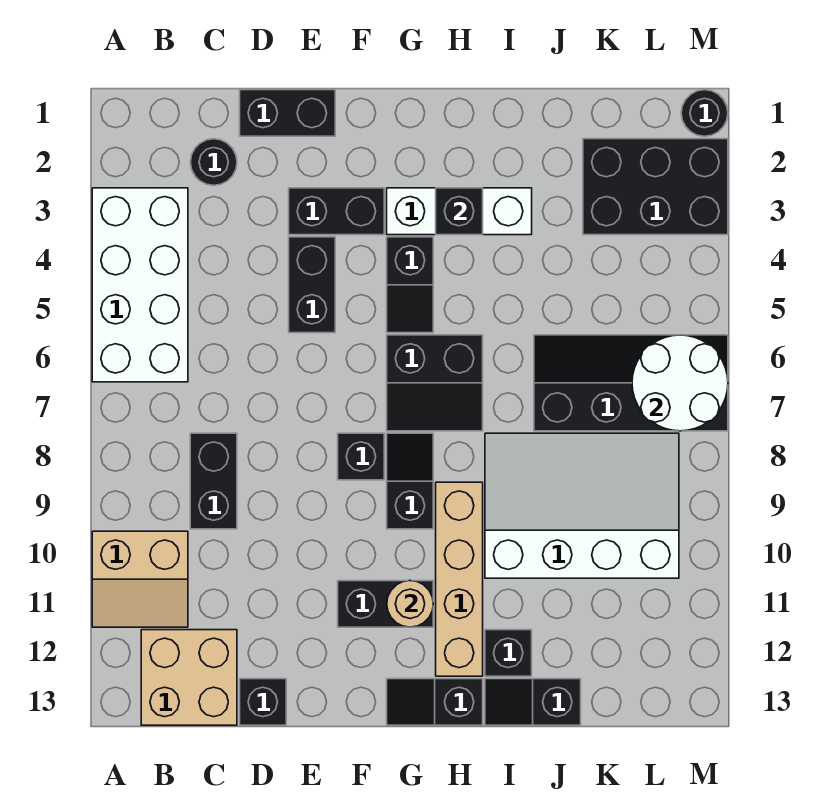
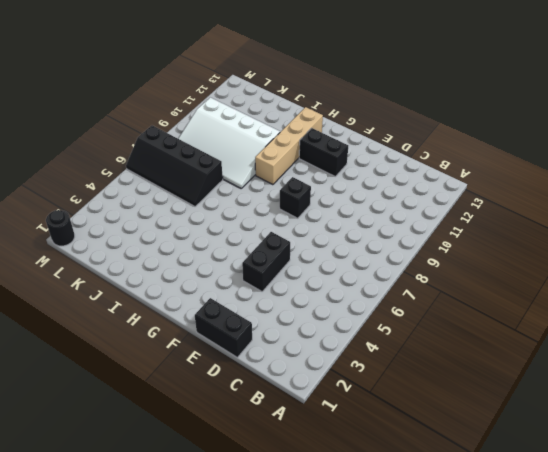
none -> white brick A3:B6 level 1
none -> tan slope A10:B11 level 1 top 10
none -> tan brick B12:C13 level 1

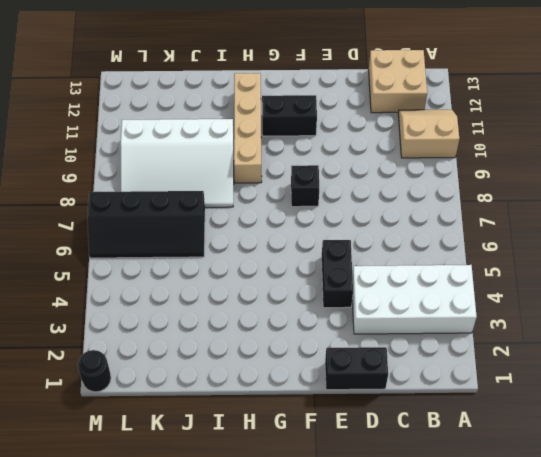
white brick A3:D4 level 1 -> white brick A3:B6 level 1
none -> black round brick C2 level 1
none -> black brick C8:C9 level 1
none -> black brick D13 level 1

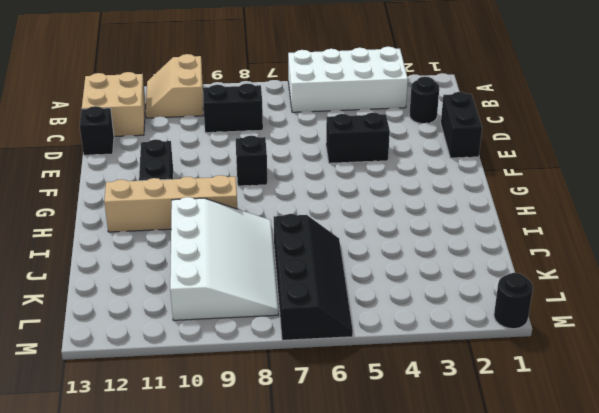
none -> black brick E3:F3 level 1
none -> white brick G3:I3 level 1
none -> black slope G4:G5 level 1 top 4

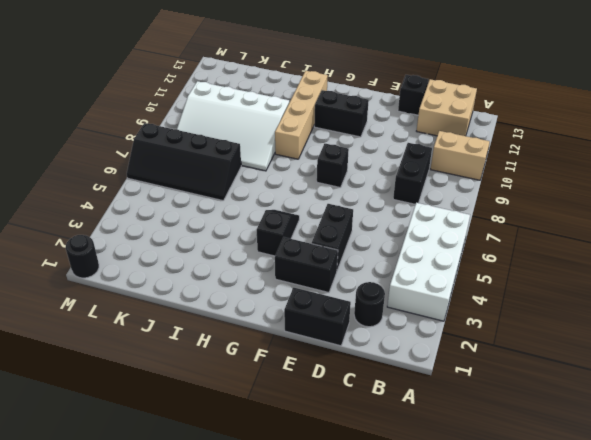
none -> white brick G3:I3 level 1
none -> black slope G6:H7 level 1 top 6
none -> black slope G8:G9 level 1 top 9

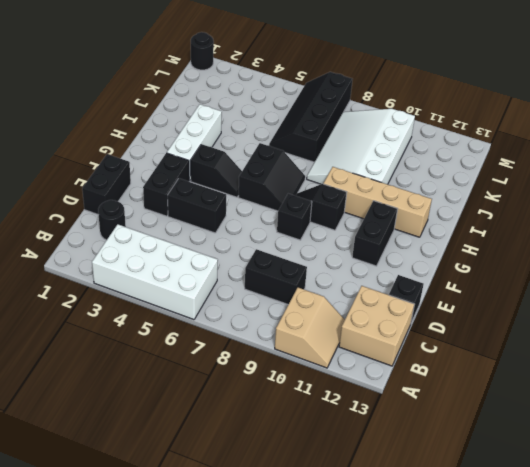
none -> black slope G13:H13 level 1 top H
none -> black brick I12 level 1
none -> black slope I13:J13 level 1 top J

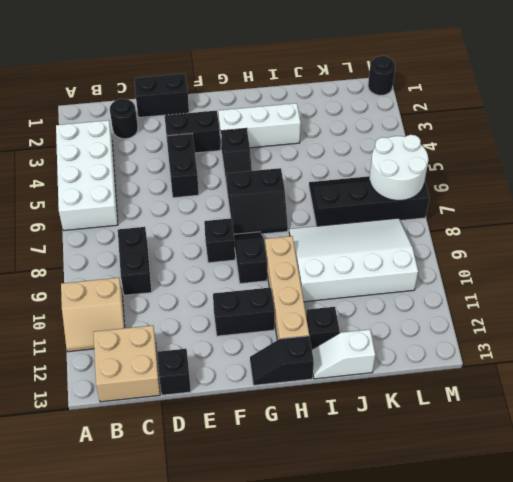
white slope I13:J13 level 1 top J -> black slope I13:J13 level 1 top J
none -> black brick K2:M3 level 1
none -> tan round brick G11 level 2
none -> black brick H3 level 2

